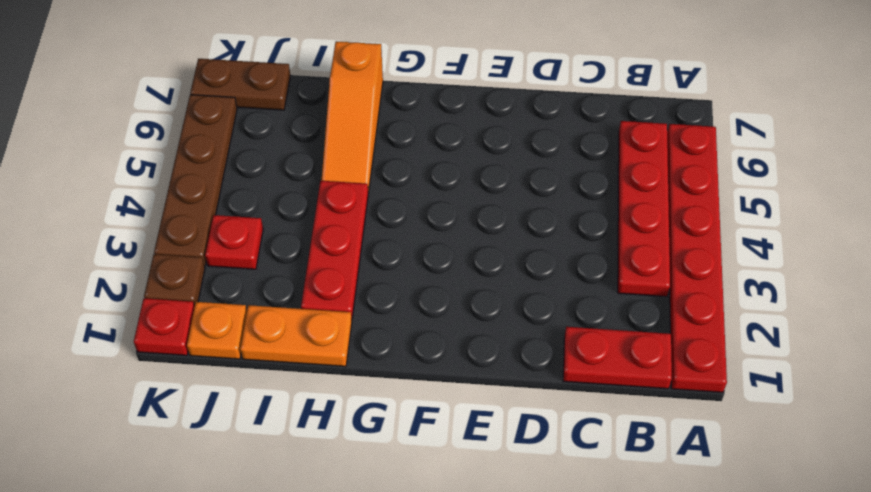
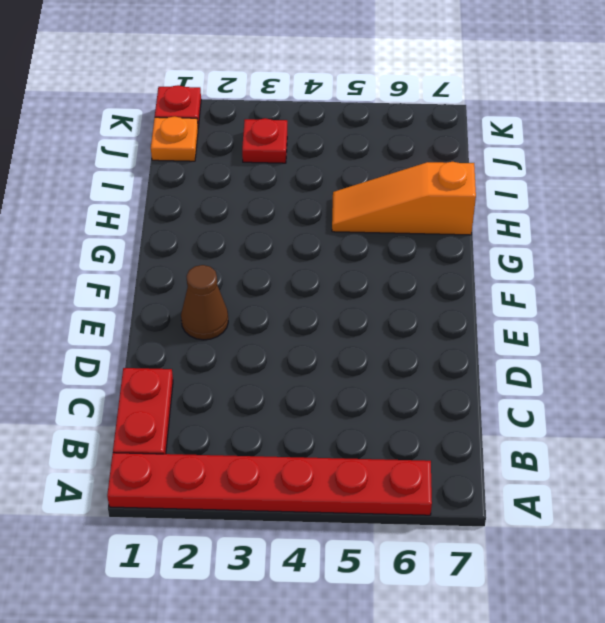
brown cone E2 level 1 -> none
none -> red plate B3:B6 level 1
none -> orange plate H1:I1 level 1
none -> red plate H2:H4 level 1

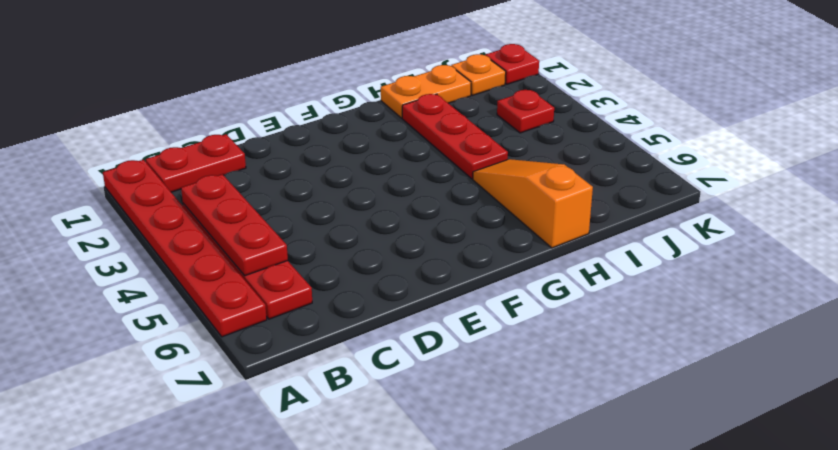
red plate B3:B5 level 2 -> none
none -> brown plate J7:K7 level 1
none -> brown plate K2 level 1
none -> brown plate K3:K6 level 1

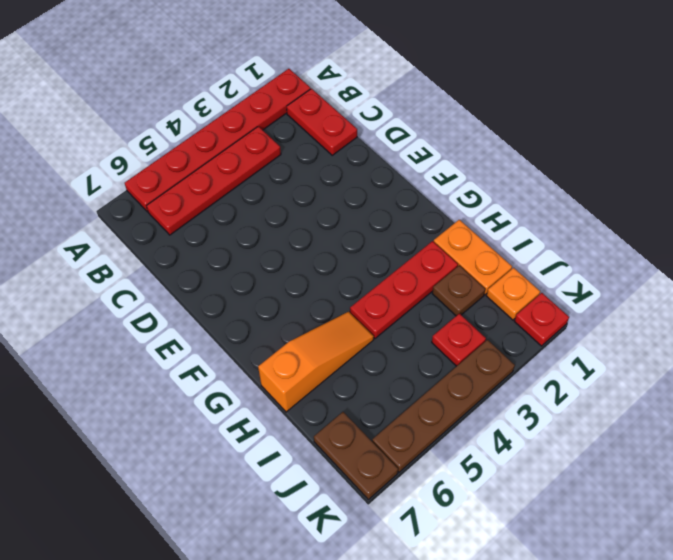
brown plate I2 level 1 -> brown plate K2 level 1

